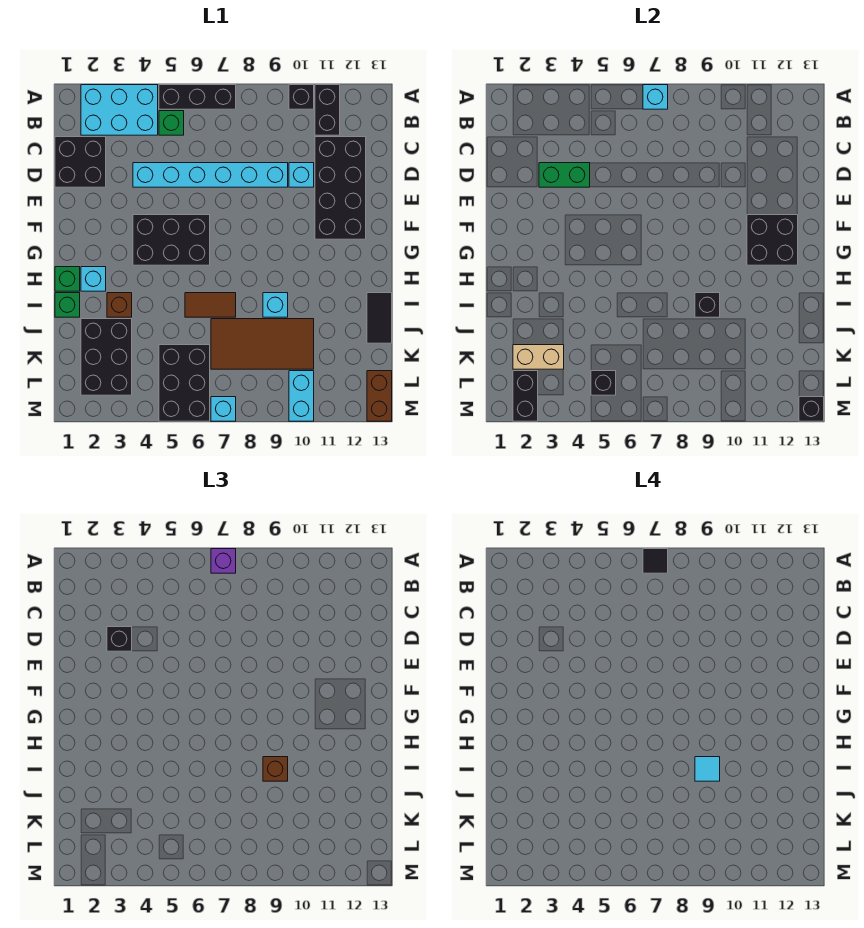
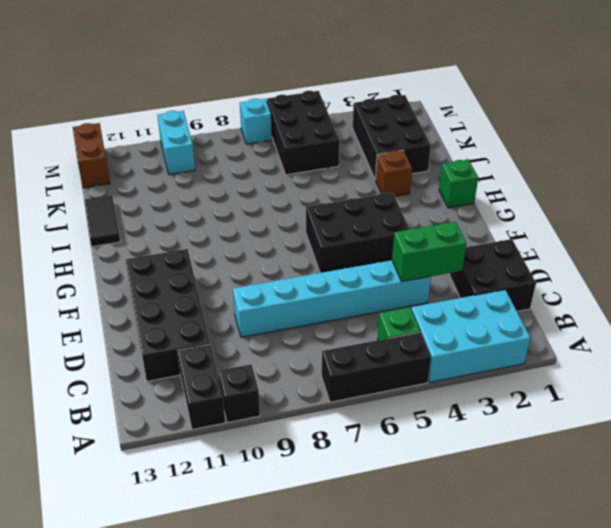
none -> cyan brick D10 level 1
none -> cyan brick H2 level 1
none -> green brick I1 level 1
none -> brown tile I6:I7 level 1

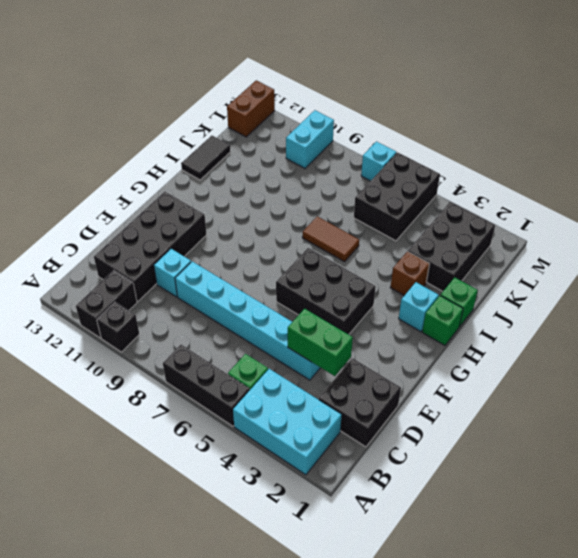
none -> cyan brick I9 level 1
none -> brown tile J7:K10 level 1
none -> cyan brick A7 level 2
none -> black brick F11:G12 level 2

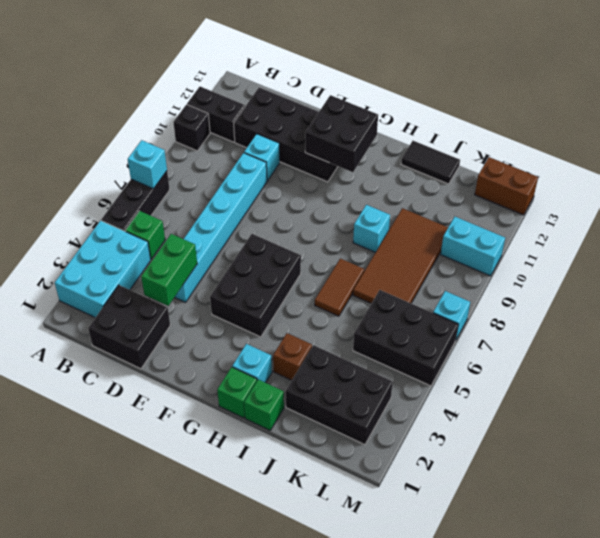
none -> black brick I9 level 2
none -> tan brick K2:K3 level 2
none -> black brick L2:M2 level 2
none -> black brick L5 level 2

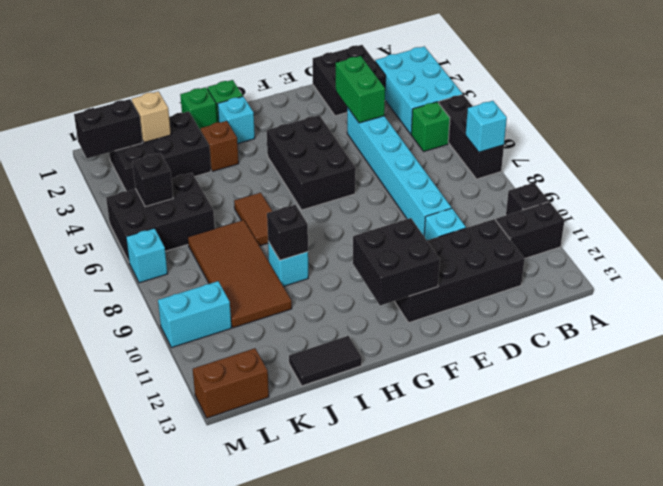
tan brick K2 level 2 -> tan brick K2:K3 level 2
none -> black brick M13 level 2
none -> purple brick A7 level 3
none -> black brick D3 level 3
none -> brown brick I9 level 3

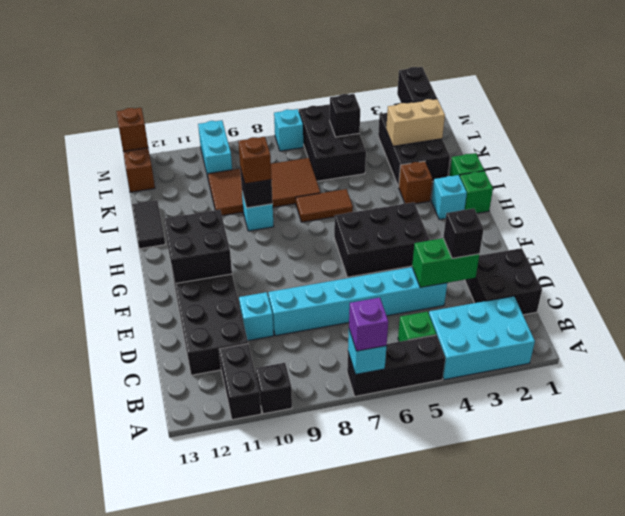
brown brick M13 level 2 -> black brick M13 level 2
none -> black tile A7 level 4
none -> cyan tile I9 level 4

